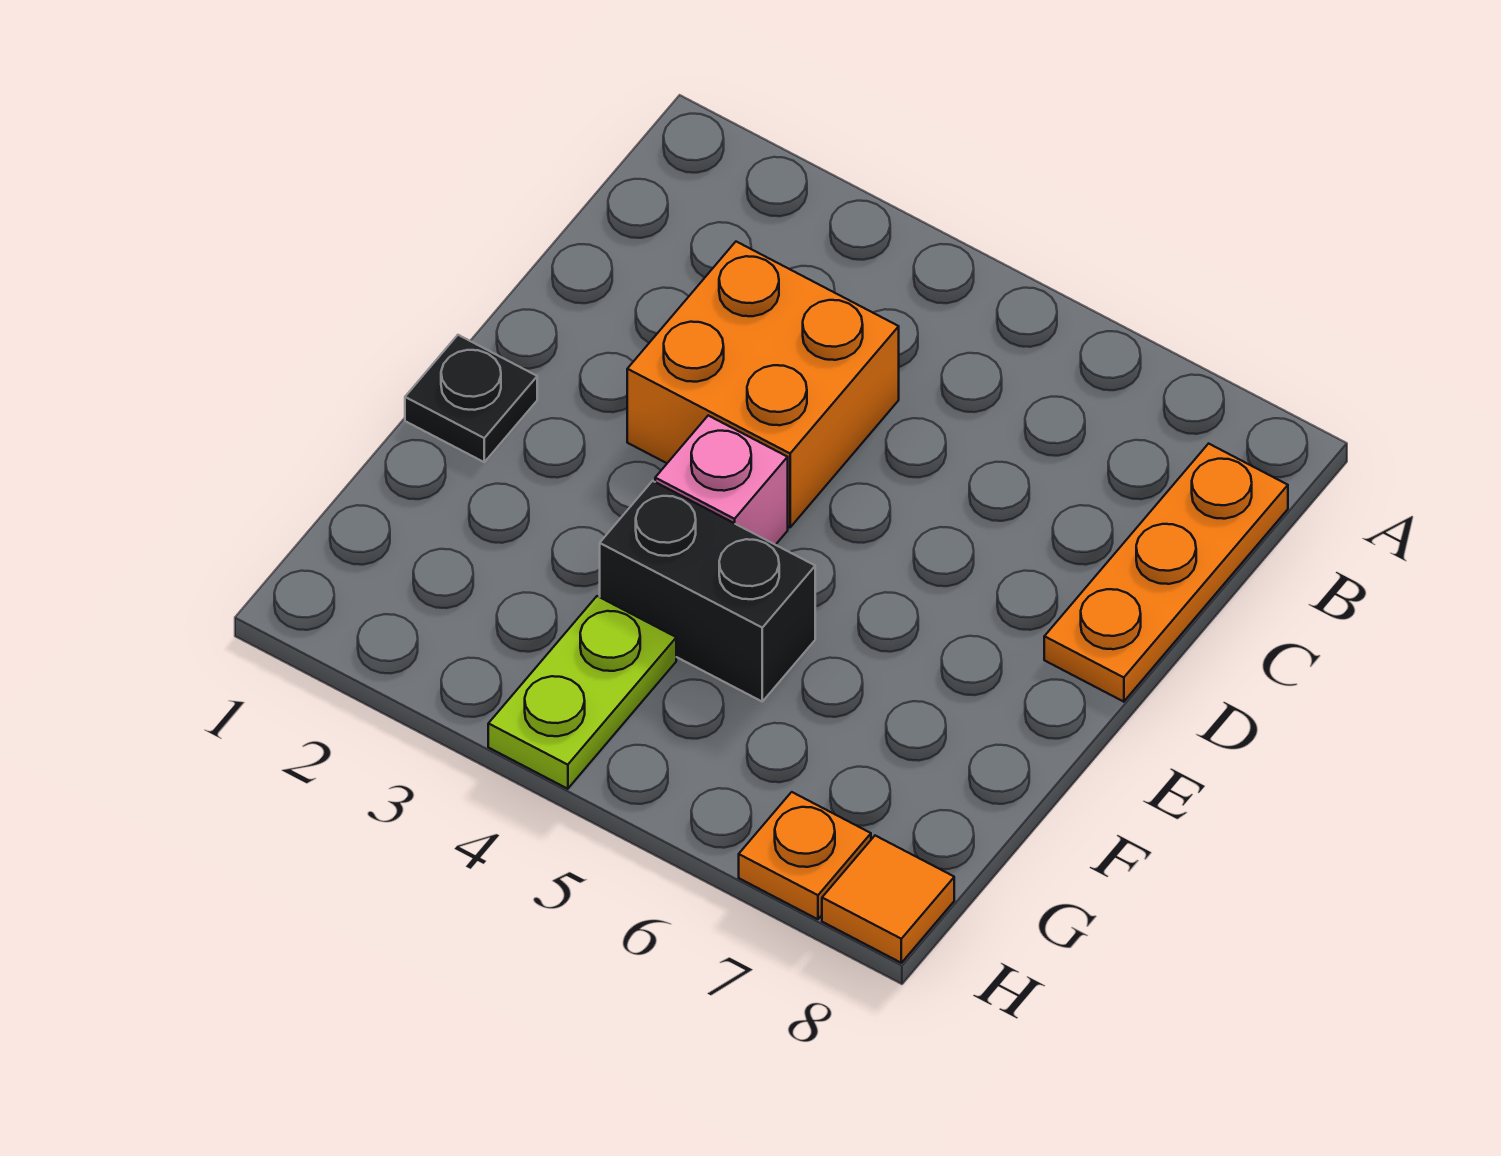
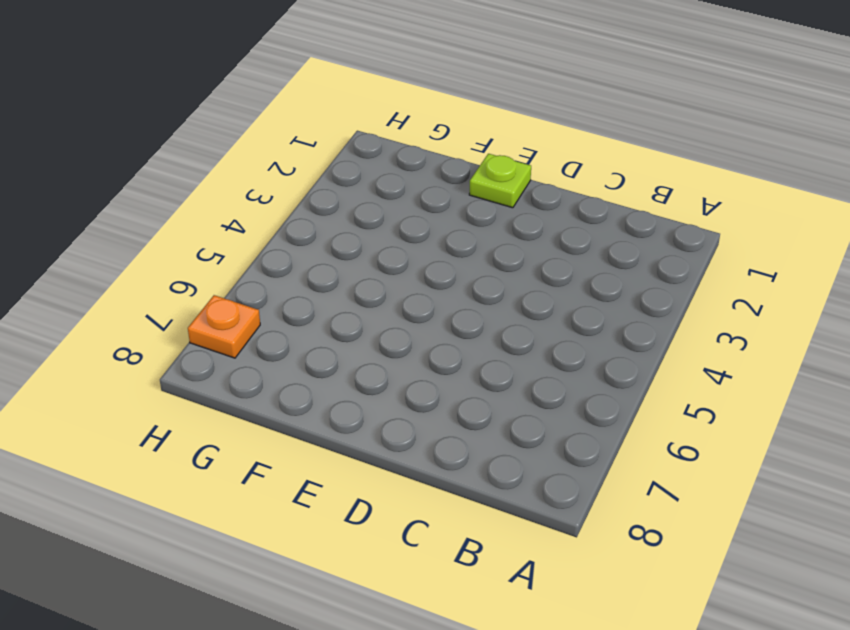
lime plate E1 level 1 -> black plate E1 level 1
none -> orange plate B8:D8 level 1
none -> orange brick C3:D4 level 1

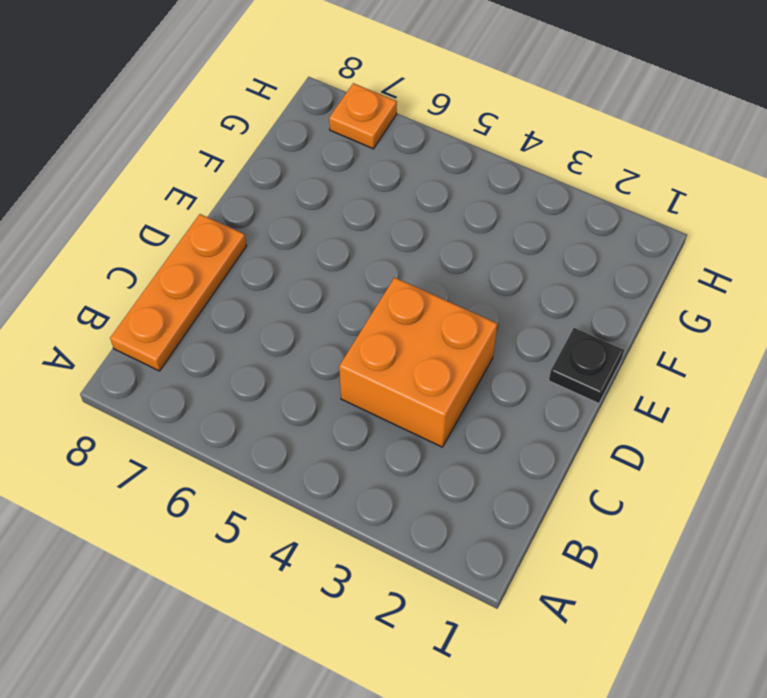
none -> pink brick E4 level 1
none -> black brick F4:F5 level 1

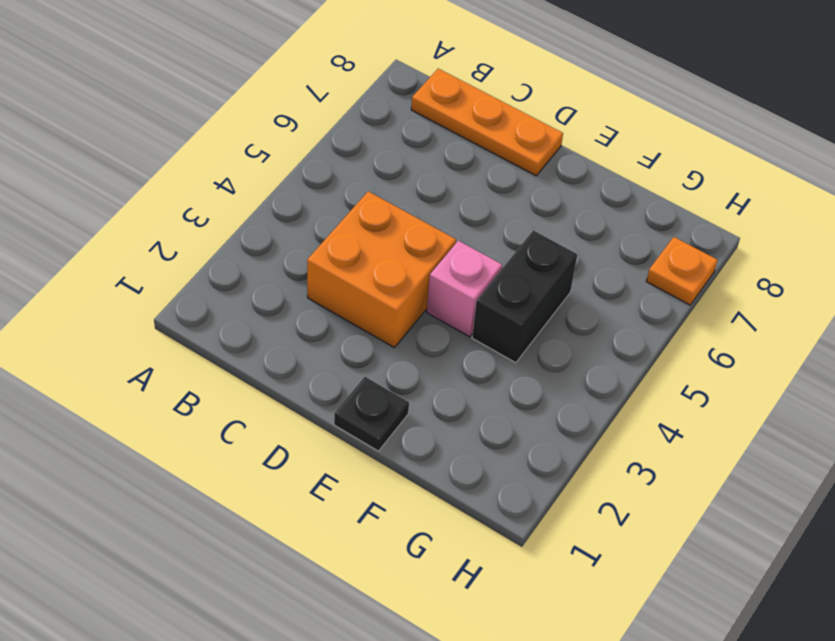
none -> lime plate G4:H4 level 1
none -> orange tile H8 level 1

